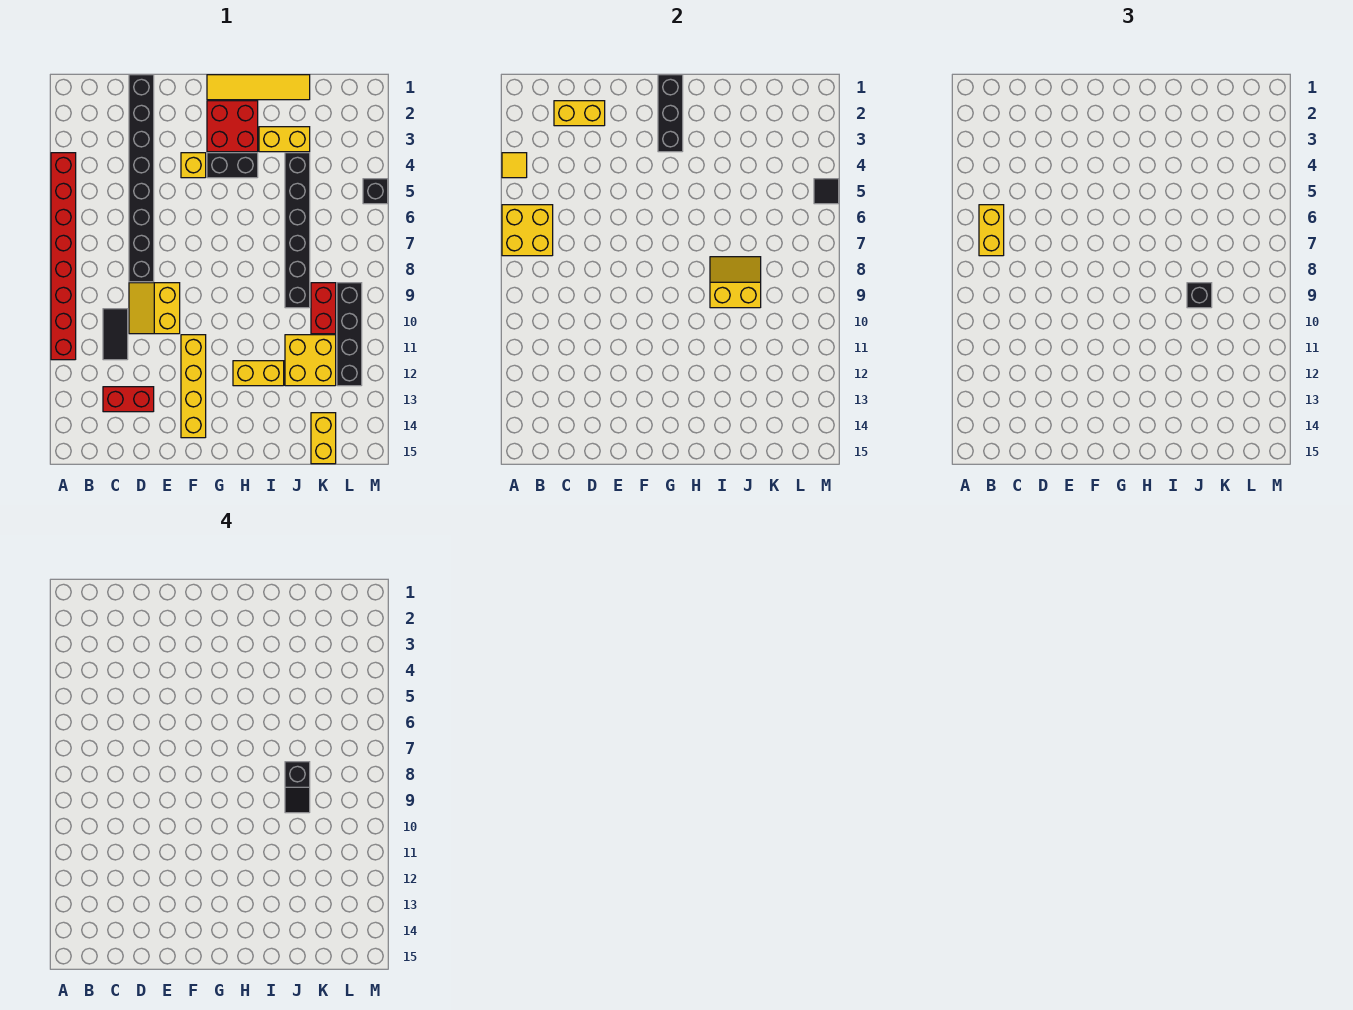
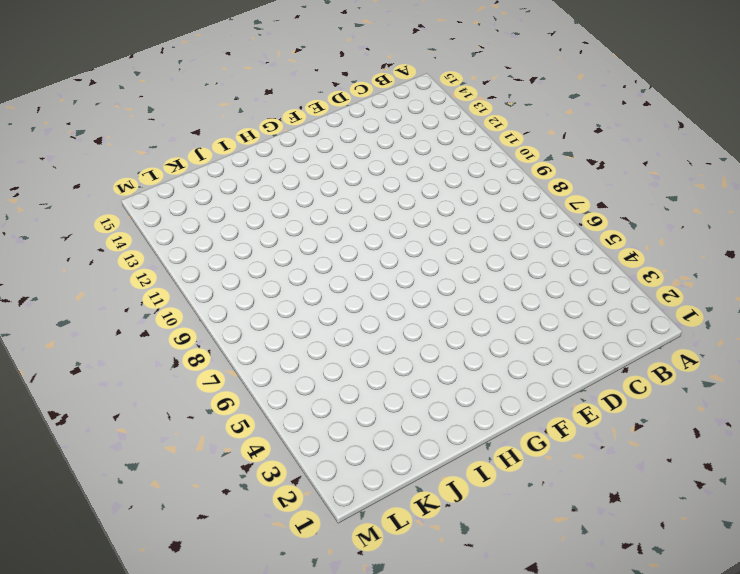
none -> red brick A4:A11 level 1
none -> black tile C10:C11 level 1
none -> red brick C13:D13 level 1

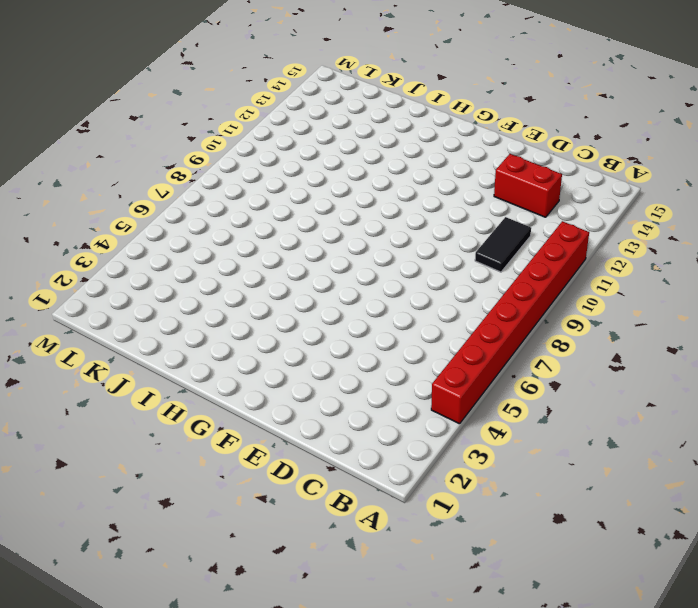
none -> black brick D1:D8 level 1
none -> yellow slope D9:E10 level 1 top E
none -> yellow brick F4 level 1

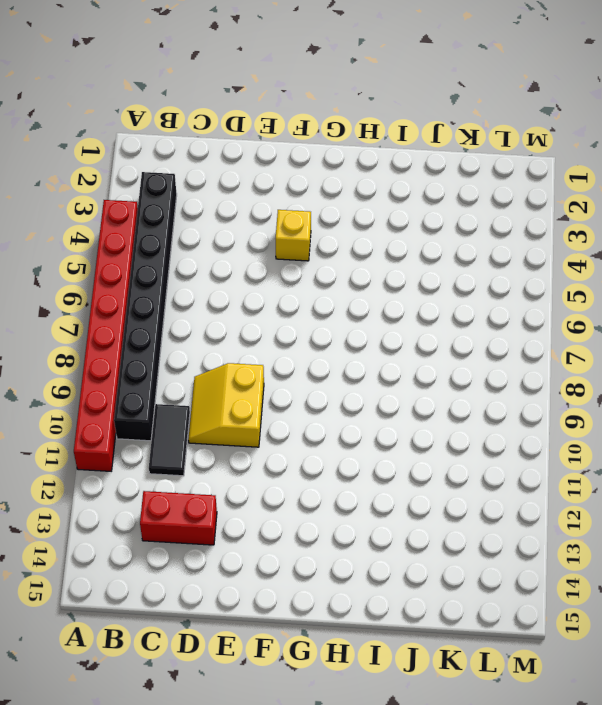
black brick B3:B10 level 1 -> black brick D1:D8 level 1
none -> yellow brick F11:F14 level 1
none -> yellow tile G1:J1 level 1
none -> red brick G2:H3 level 1

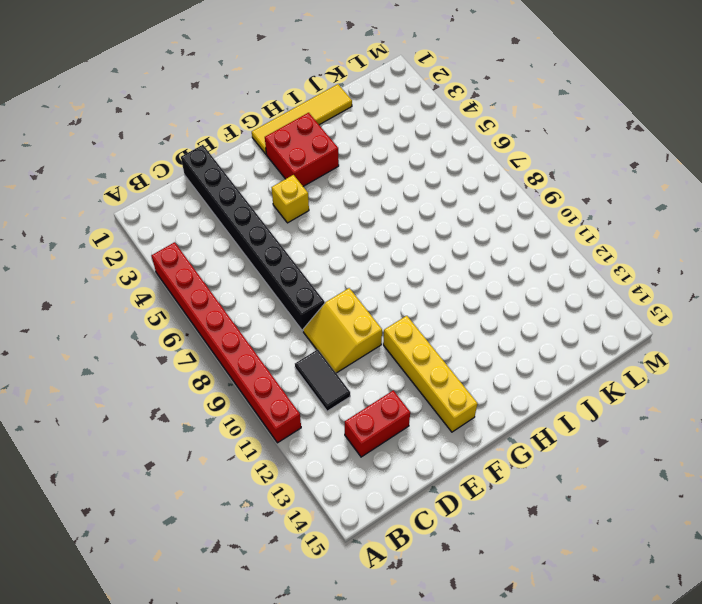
none -> black brick G4:H4 level 1
none -> yellow brick H12:I12 level 1
none -> yellow brick I3:J3 level 1

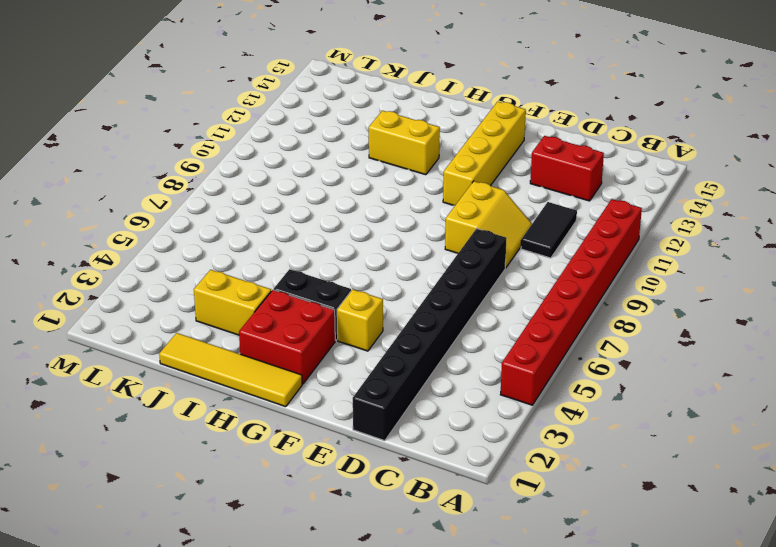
none -> black brick J4:J9 level 1
none -> yellow brick J11:K12 level 1
none -> red brick K9:K10 level 1

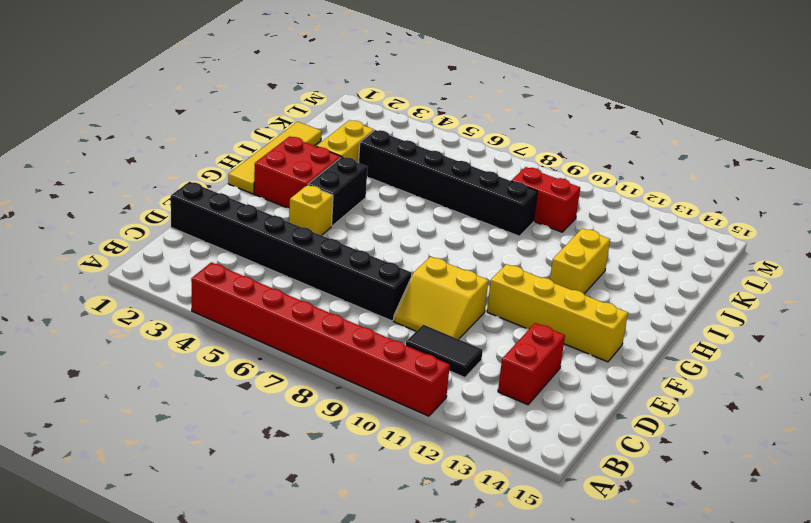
none -> yellow brick J11:K12 level 1
none -> yellow brick K14:K15 level 1
none -> black brick L9:L12 level 1

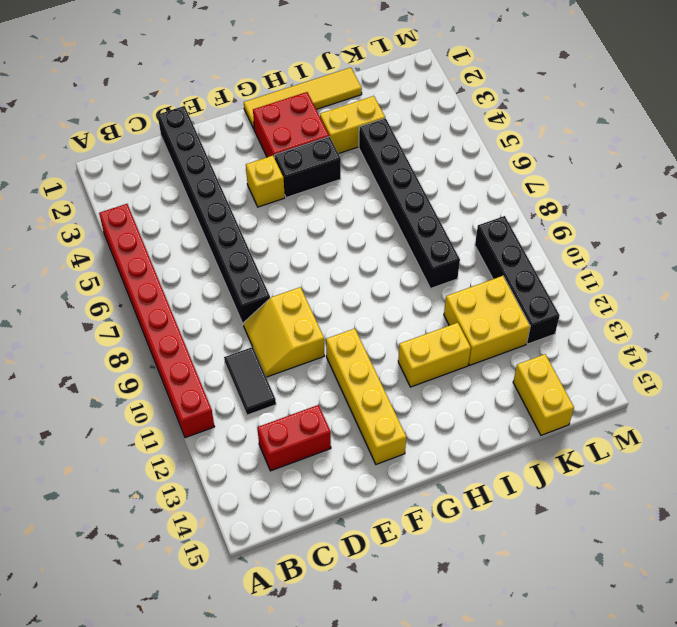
none -> red brick K9:K10 level 1
none -> black brick M5 level 1
none -> yellow tile A4 level 2

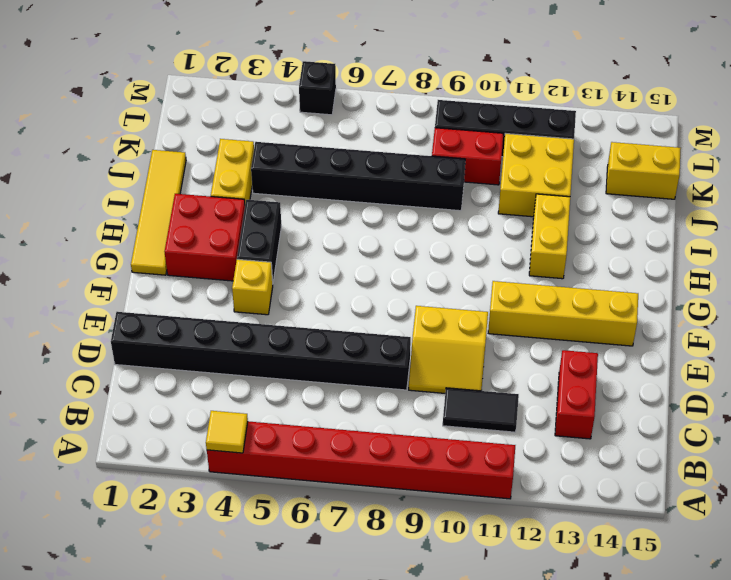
none -> yellow brick A6:B7 level 2
none -> yellow brick C2:D2 level 2
none -> black brick G1:G3 level 2

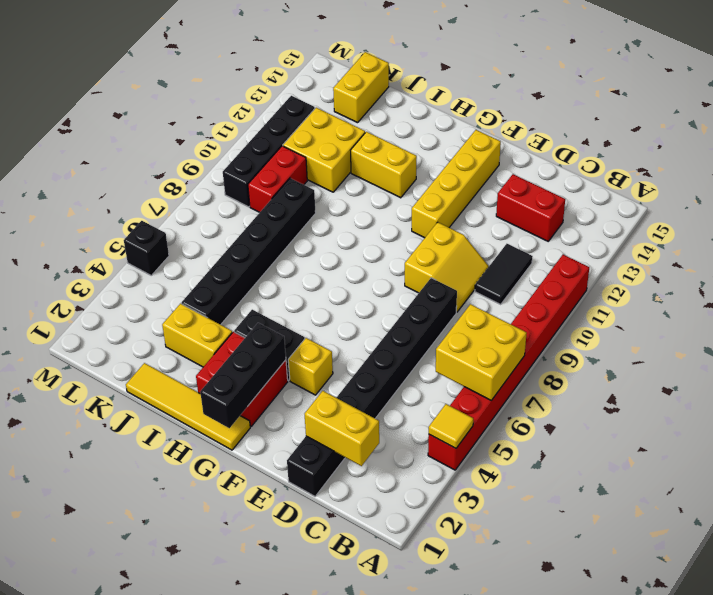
none -> yellow slope I8:J9 level 2 top 9
none -> black tile M5 level 2
none -> yellow brick B6:B7 level 3

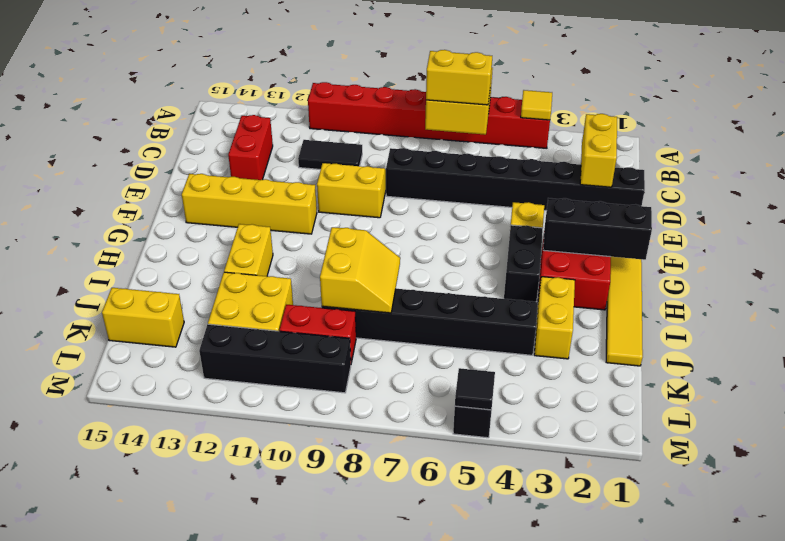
none -> black brick J9 level 3
none -> black slope J8:J9 level 4 top 8

